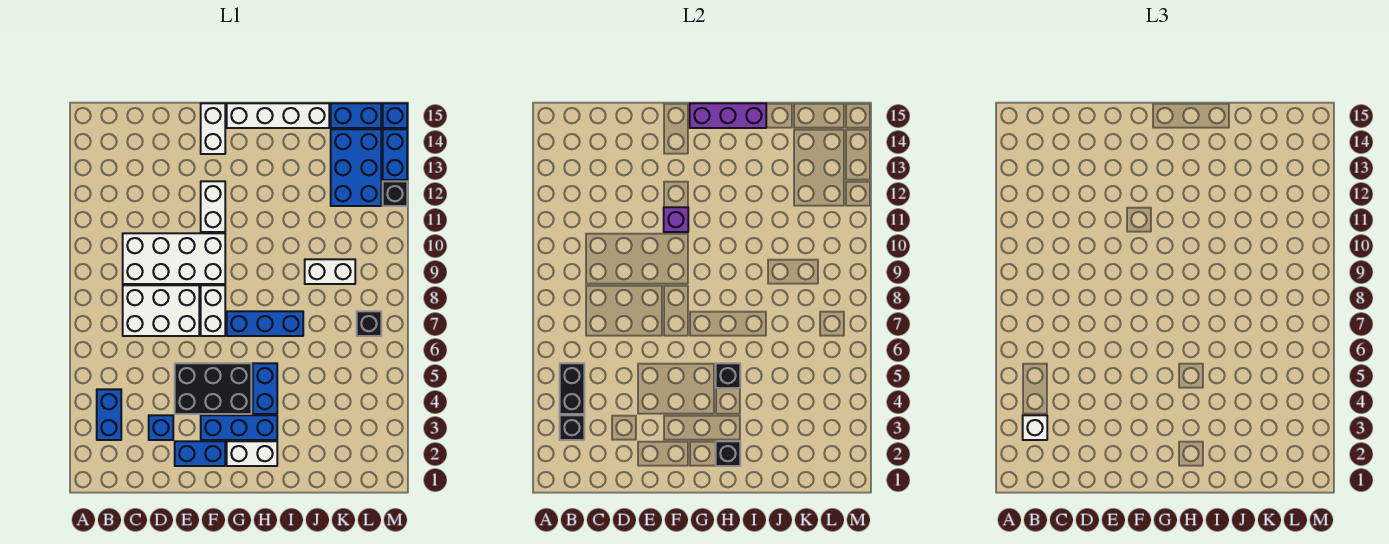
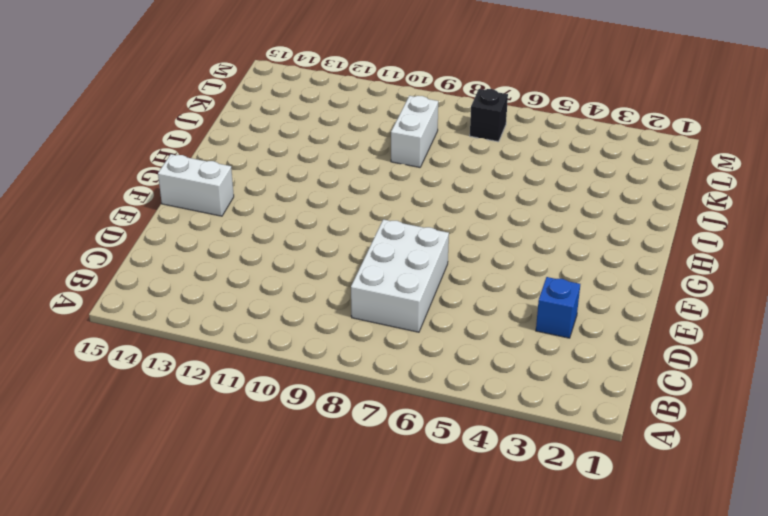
none -> blue brick B3:B4 level 1
none -> white brick C9:F10 level 1
none -> blue brick E2:F2 level 1

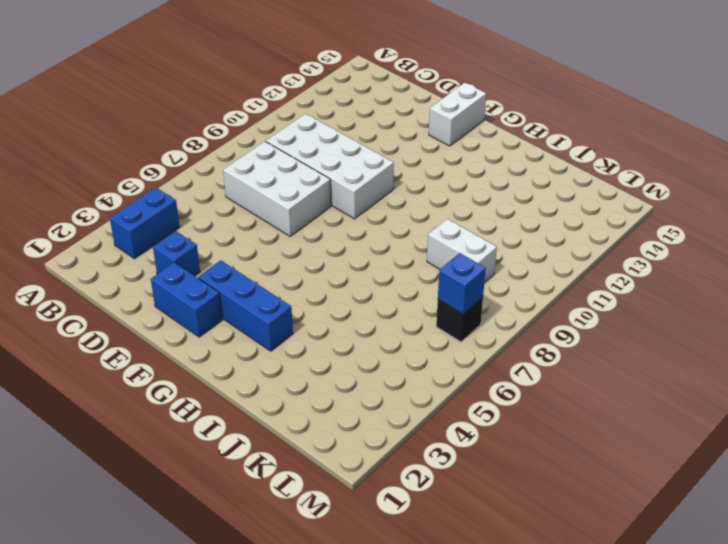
blue brick L7 level 2 -> blue brick M15 level 1
none -> black brick E4:G5 level 1
none -> white brick F7:F8 level 1
none -> white brick F11:F12 level 1

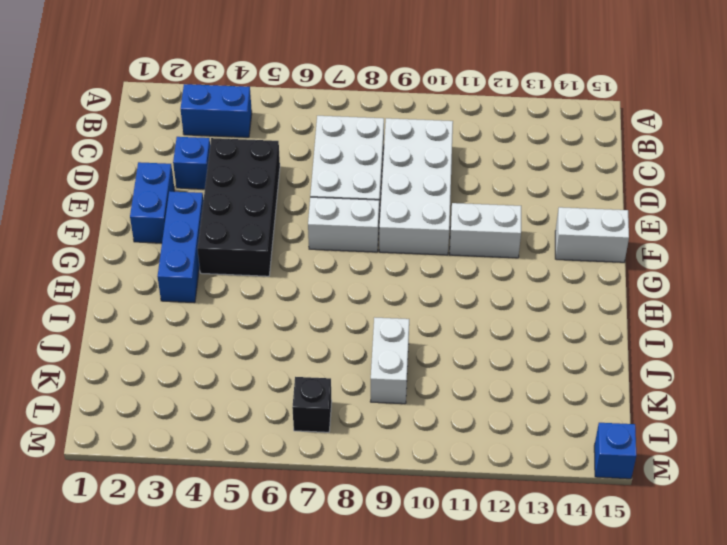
black brick D4:G5 level 1 -> black brick E4:G5 level 1
none -> white brick G2:H2 level 1
none -> blue brick G7:I7 level 1
none -> white brick G15:J15 level 1

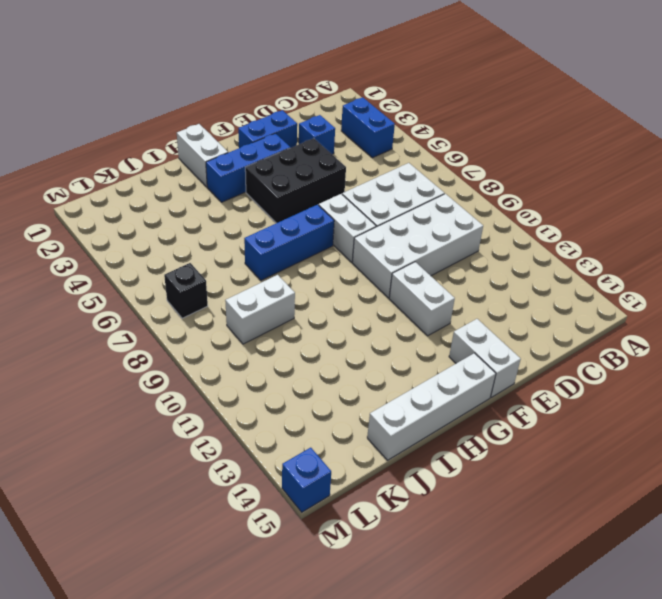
white brick H1:H2 level 1 -> white brick G2:H2 level 1
none -> blue brick H4:H5 level 1
none -> blue brick K12:L14 level 1
none -> blue brick K15:L15 level 1

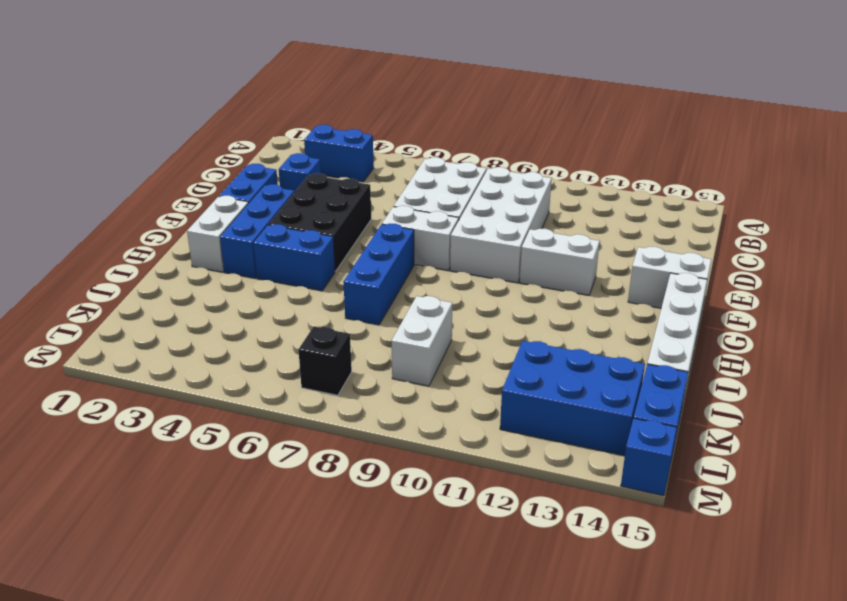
none -> black brick M12 level 1
none -> blue brick M13:M14 level 1
none -> black brick B3 level 2

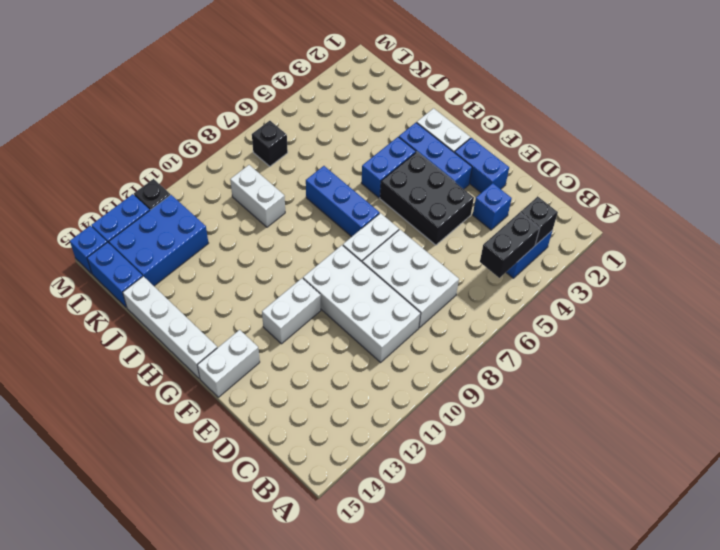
none -> purple brick F11 level 2
none -> purple brick G15:I15 level 2
none -> black brick H2 level 2

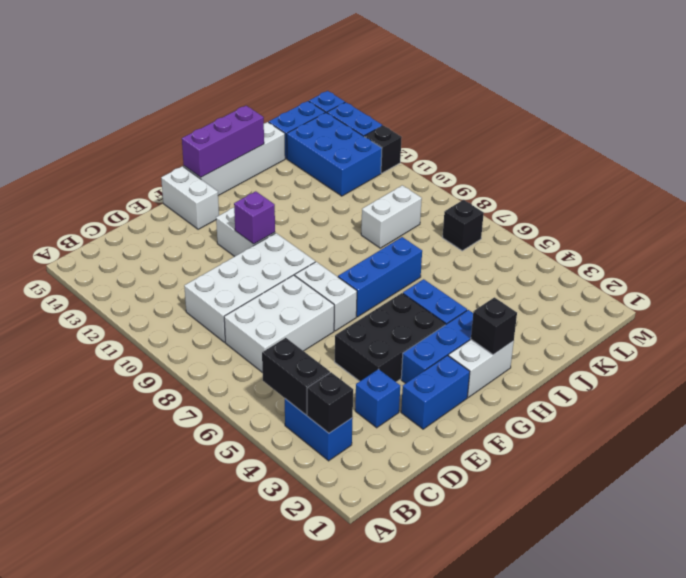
none -> black brick H5 level 2
none -> white brick B3 level 3

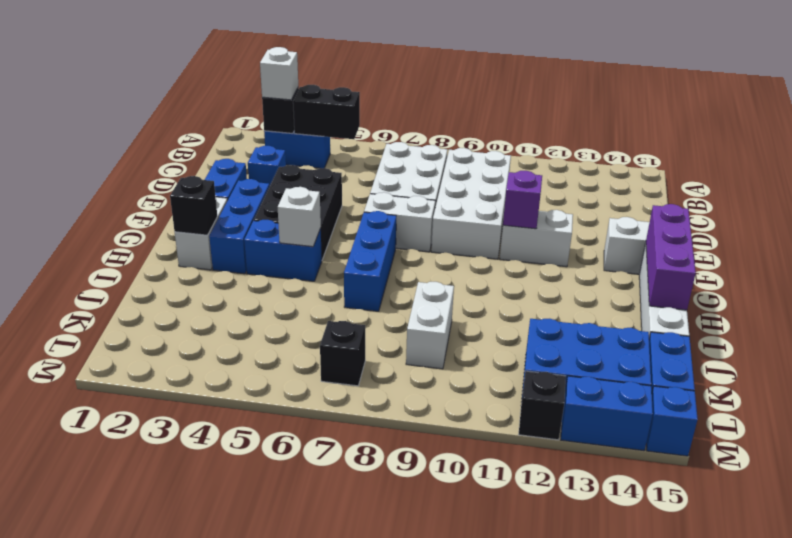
white brick H5 level 2 -> black brick H5 level 2

